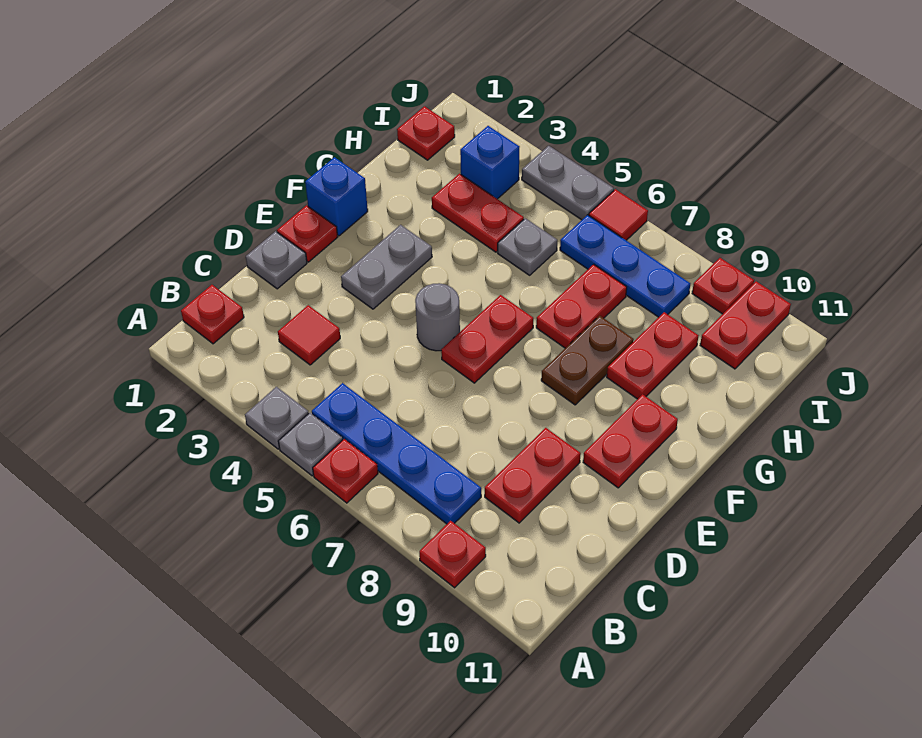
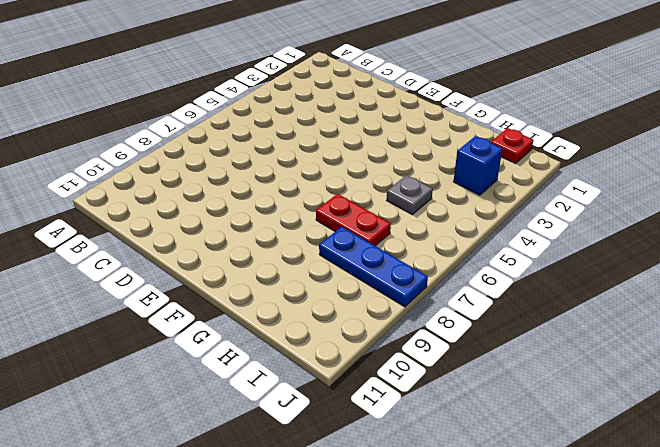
blue plate H8:J8 level 1 -> blue plate I6:I8 level 1
none -> grey plate A4 level 1
none -> grey plate A5 level 1
none -> red plate A6 level 1

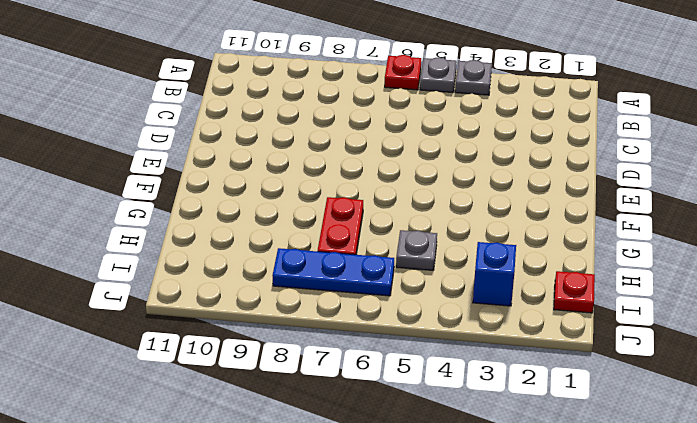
none -> red plate A9 level 1
none -> red plate B1 level 1
none -> blue plate B5:B8 level 1

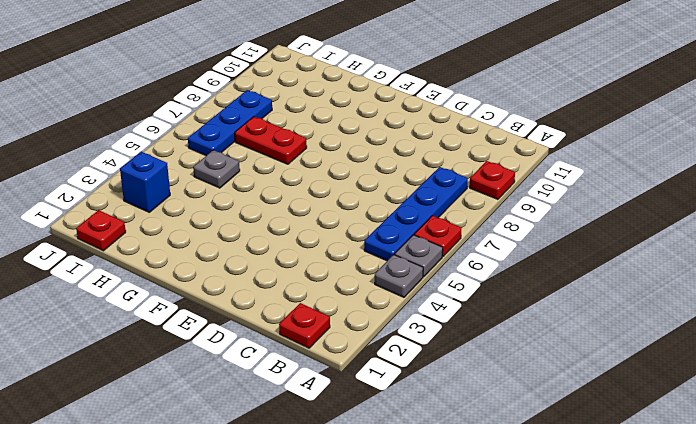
none -> red tile C3 level 1
none -> red plate C9:D9 level 1
none -> grey plate D1 level 1

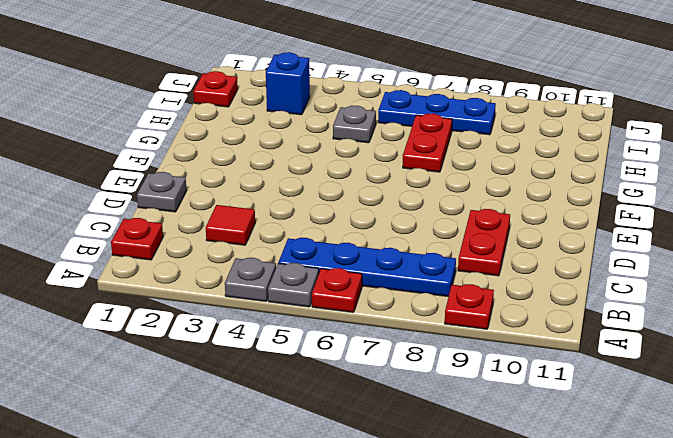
none -> red plate E1 level 1
none -> grey plate E3:F3 level 1
none -> grey round brick E5 level 1

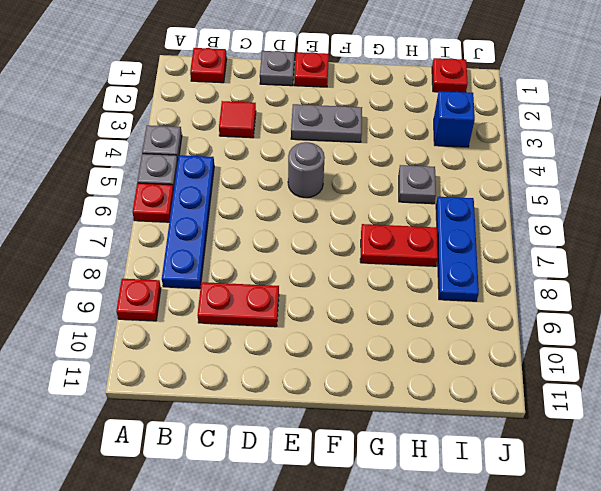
none -> red plate E6:F6 level 1
none -> red plate E10:F10 level 1
none -> blue brick F1 level 1

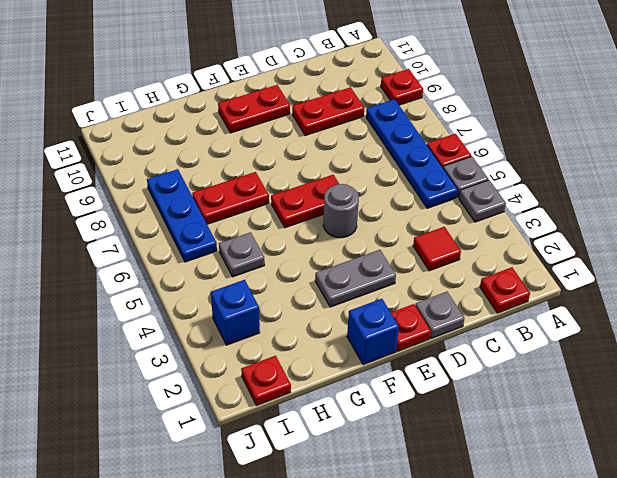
none -> brown plate F8:G8 level 1
none -> red plate G9:H9 level 1
none -> red plate H3:H4 level 1

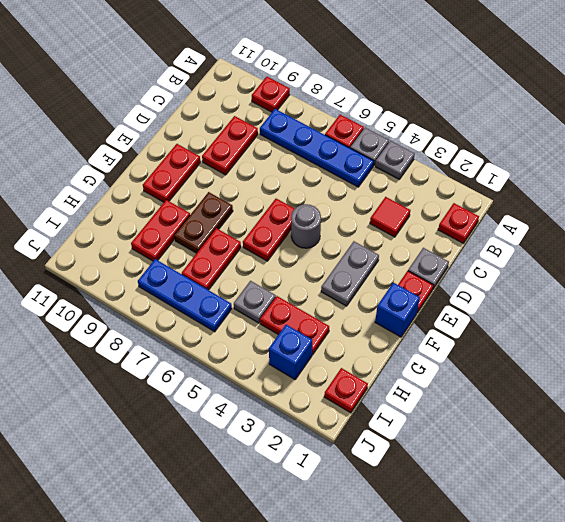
none -> red plate I10:J10 level 1
none -> grey plate J4:J5 level 1
none -> red tile J6 level 1

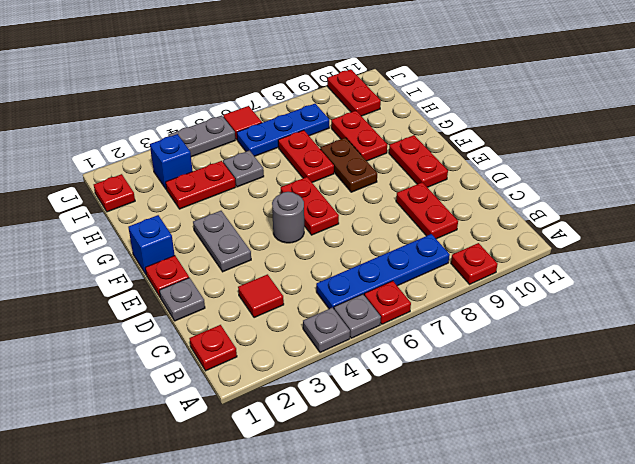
none -> red plate J9 level 1

